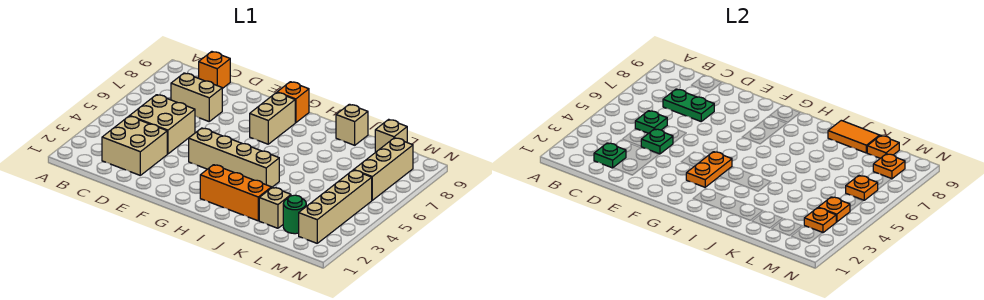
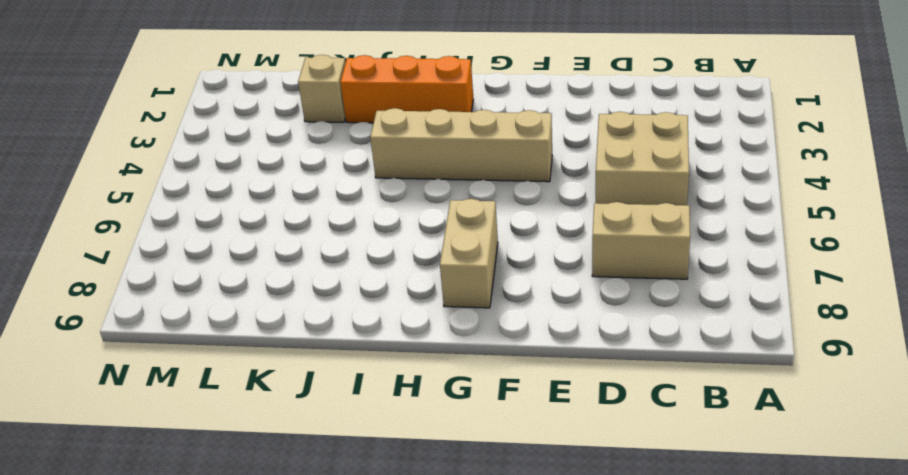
none -> tan brick C2:D3 level 1
none -> orange brick C9 level 1
none -> orange brick G9 level 1

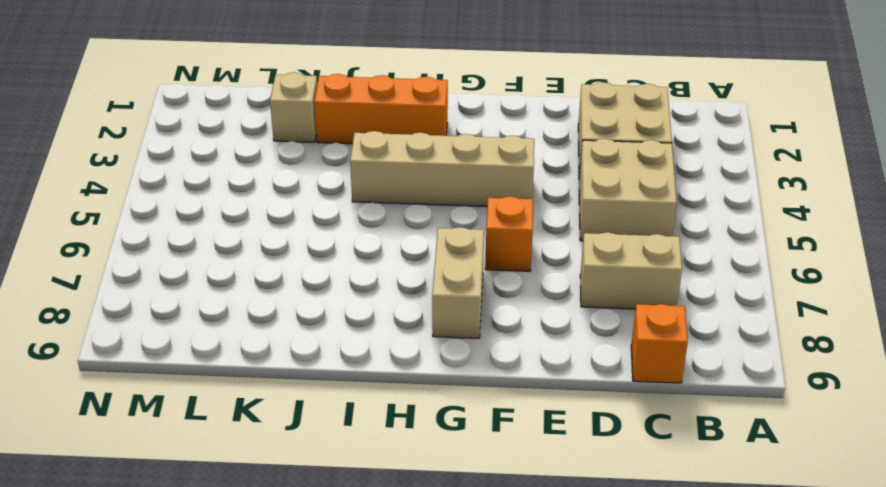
orange brick F6 level 1 -> orange brick G9 level 1
none -> tan brick J9 level 1
none -> green round brick L2 level 1
none -> tan brick L9 level 1

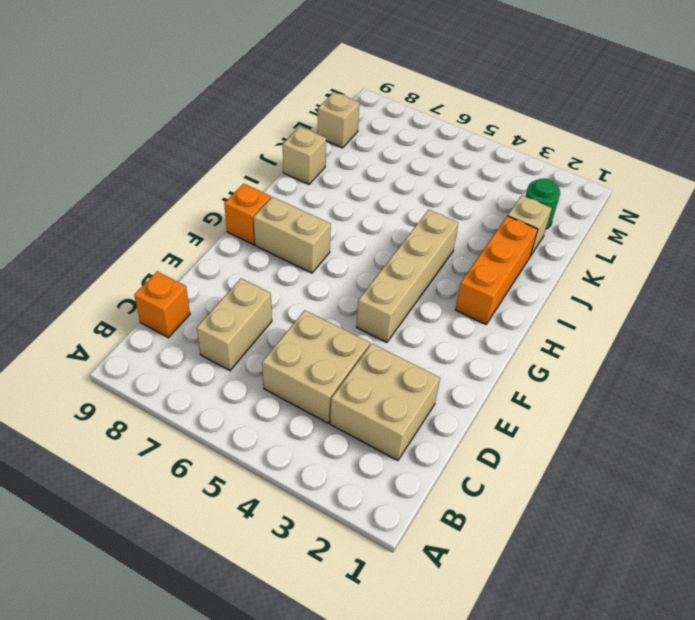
none -> tan brick M2:M5 level 1
none -> tan brick M6:M8 level 1
none -> green plate C2 level 2

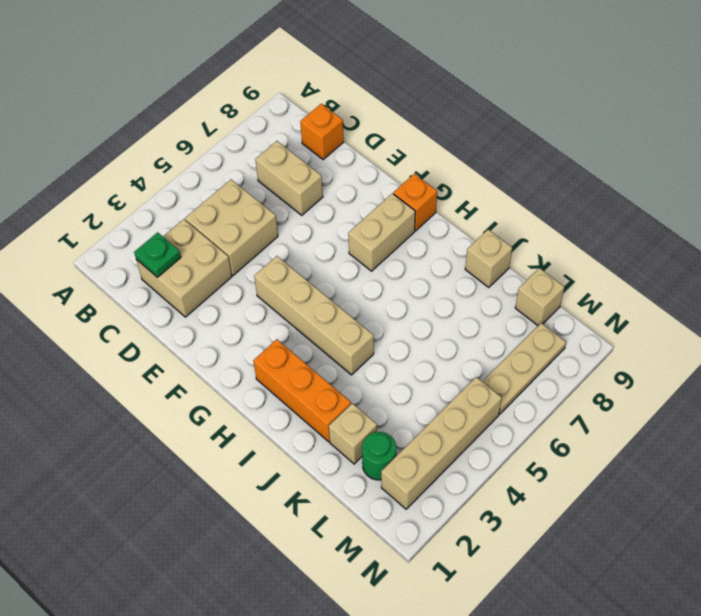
tan plate M6:M8 level 1 -> tan brick M6:M8 level 1
none -> green plate C5 level 2
none -> green plate C7:D7 level 2
none -> green plate D4 level 2

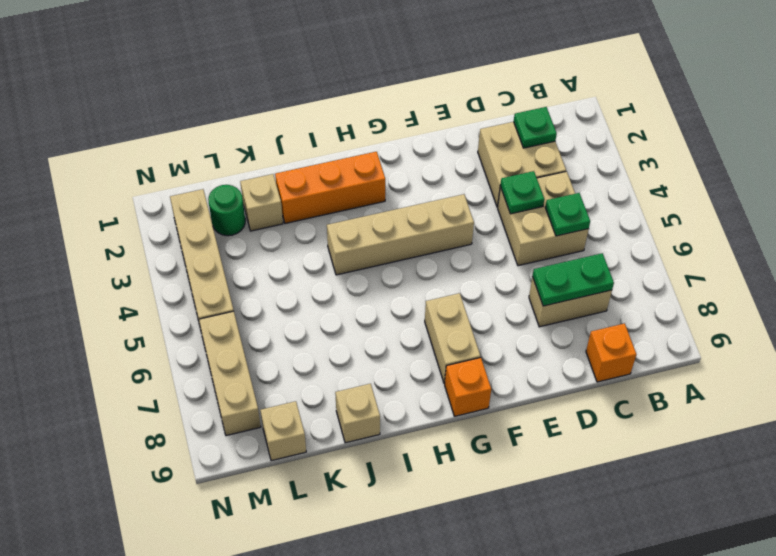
none -> orange plate G3:G4 level 2
none -> orange tile J9:K9 level 2
none -> orange plate L9 level 2

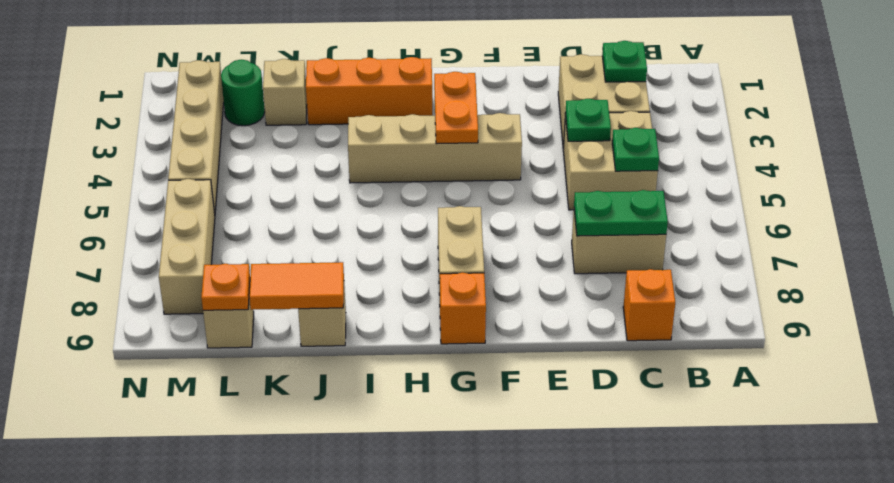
none -> orange plate M3 level 2
none -> orange plate M4 level 2
none -> orange plate M6 level 2

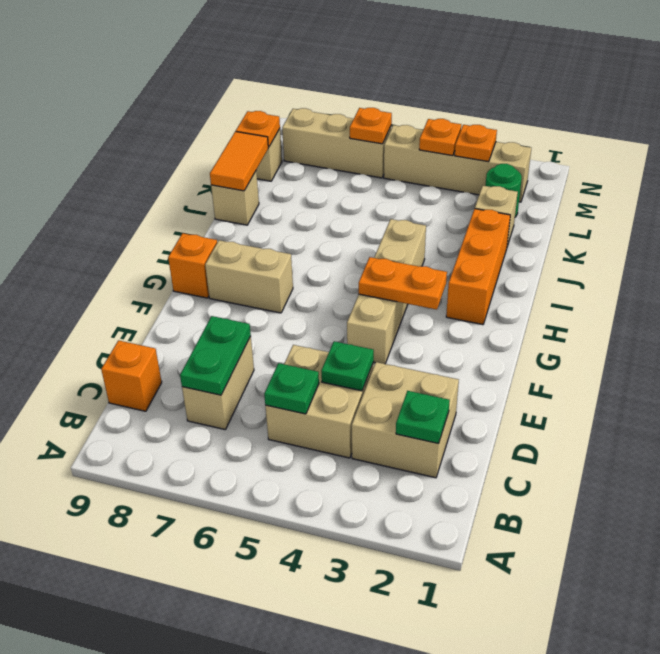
none -> orange plate M8 level 2

